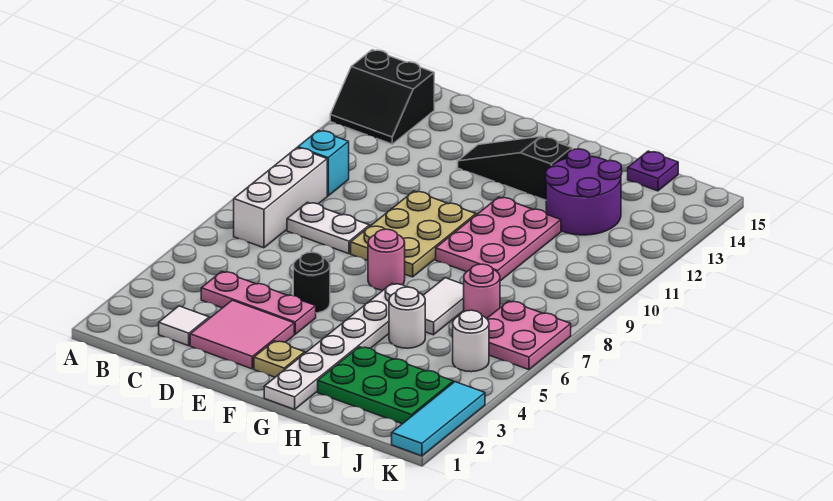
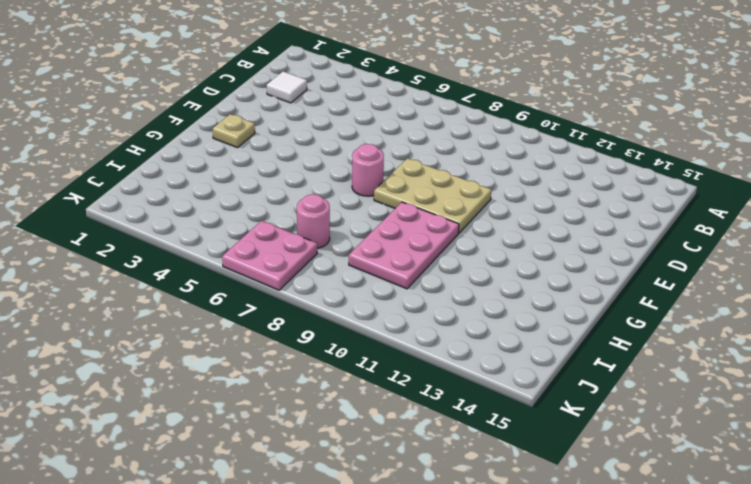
pink plate G9:I10 level 1 -> pink plate G9:H11 level 1
none -> black slope A13:B14 level 1 top 14
none -> white brick B7:B9 level 1
none -> cyan brick B10 level 1

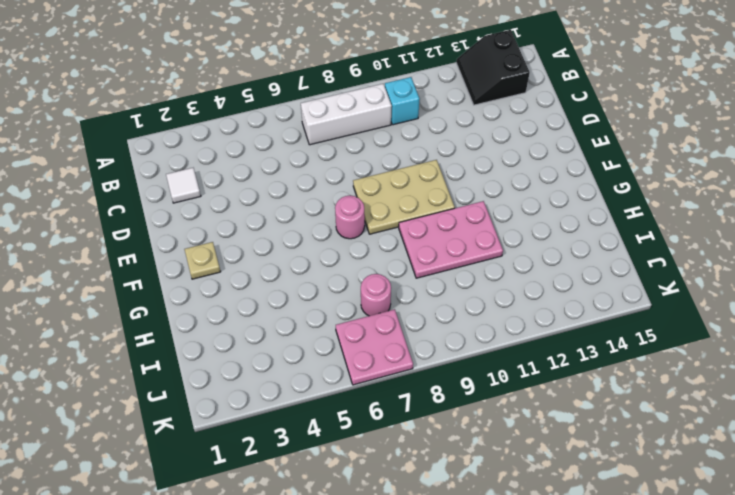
none -> pink plate C4:E4 level 1
none -> white plate C8:D8 level 1
none -> pink tile D2:E3 level 1

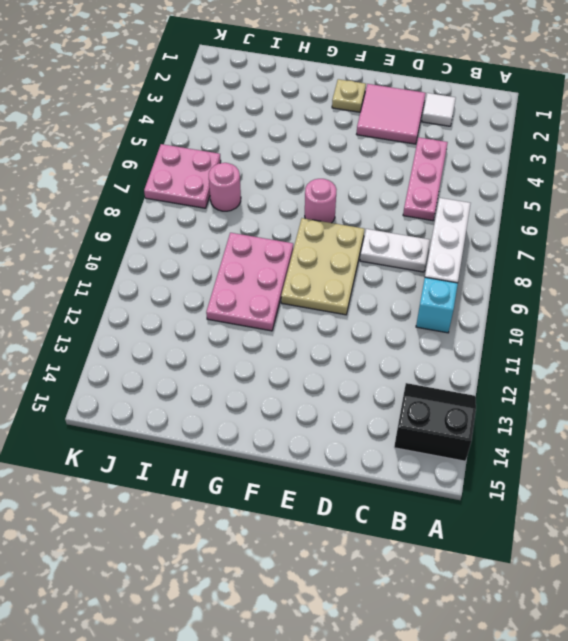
pink plate C4:C6 level 1 -> pink plate C4:E4 level 1
none -> black round brick E5 level 1
none -> black slope E13:G13 level 1 top G
none -> white plate G1:G6 level 1

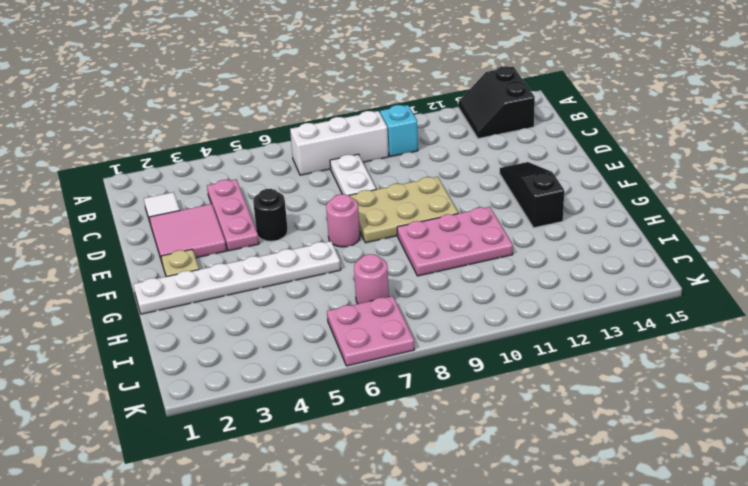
none -> green plate H2:J3 level 1
none -> white round brick H5 level 1
none -> white tile H6:H7 level 1

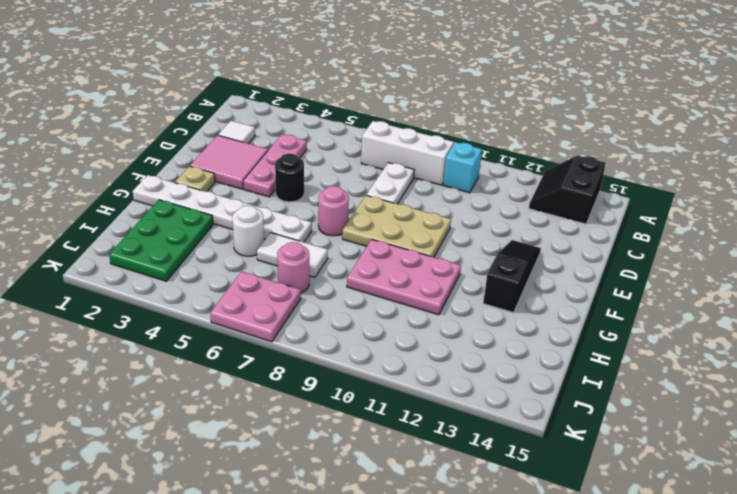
none -> purple round brick H12:I13 level 1
none -> purple plate I15 level 1
none -> white round brick J5 level 1

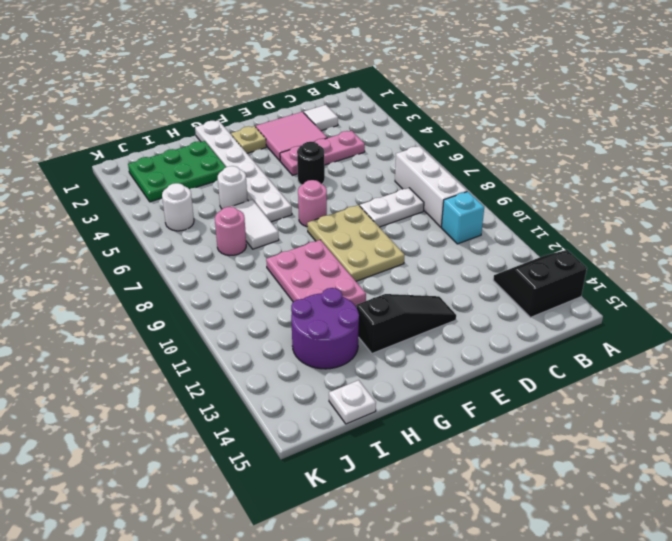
white plate I15 level 1 -> purple plate I15 level 1
none -> pink plate J6:K7 level 1
none -> cyan tile K1:K3 level 1

